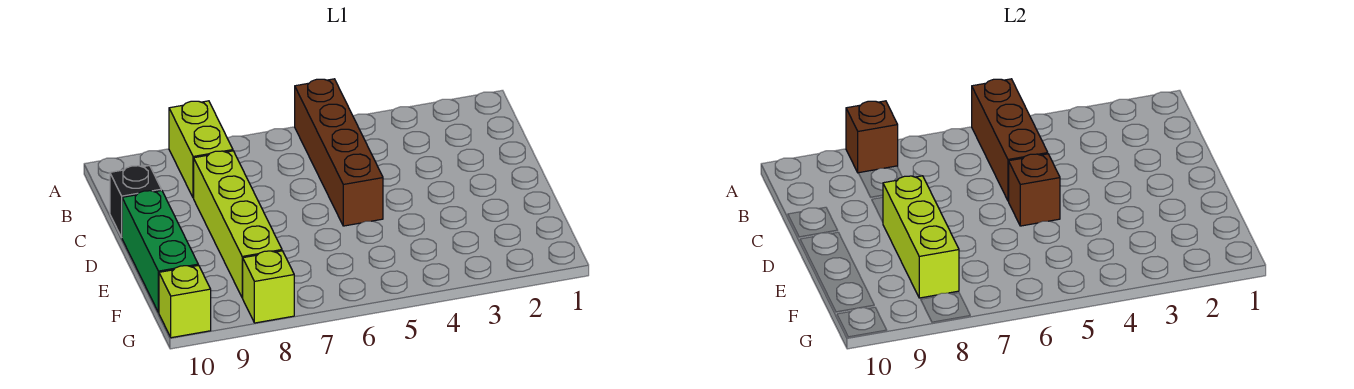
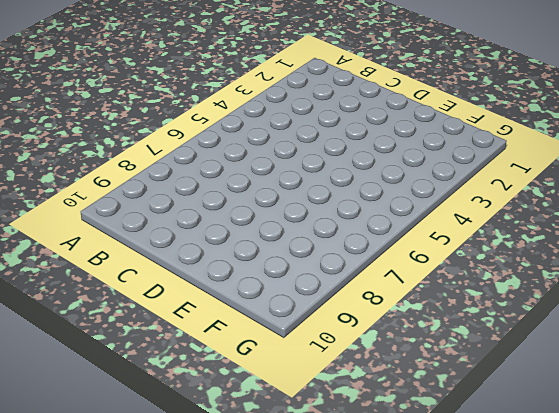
none -> brown brick A5:D5 level 1
none -> lime brick A8:B8 level 1

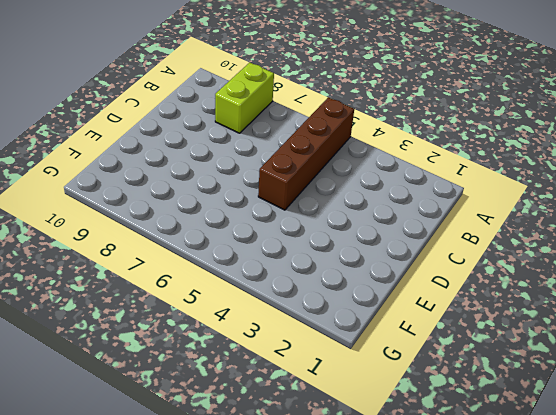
none -> lime brick C8:F8 level 1
none -> black brick C10 level 1

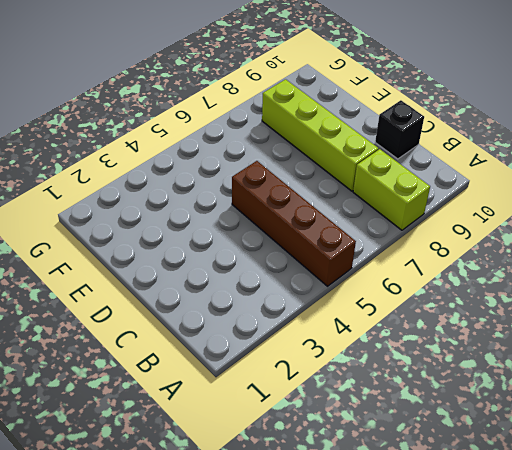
none -> green brick D10:F10 level 1
none -> lime brick G8 level 1

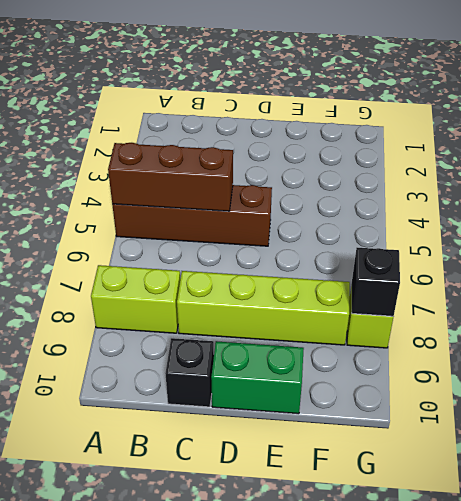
green brick D10:E10 level 1 -> green brick D10:F10 level 1
black brick G8 level 2 -> none
none -> lime brick G10 level 1
none -> brown brick A8 level 2

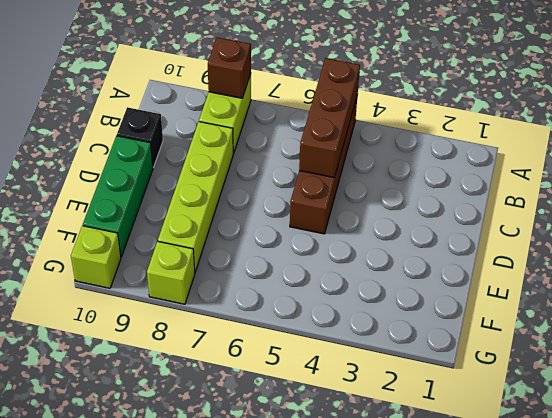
none -> brown brick D5 level 2
none -> lime brick D8:F8 level 2

